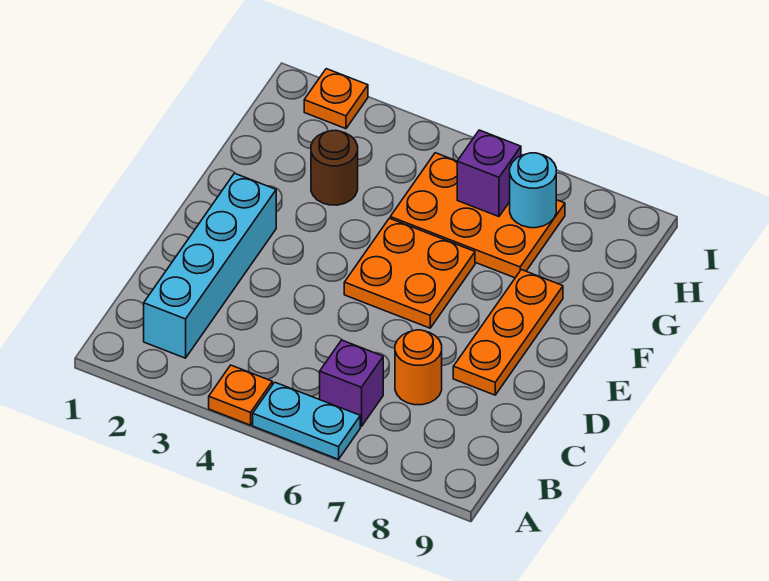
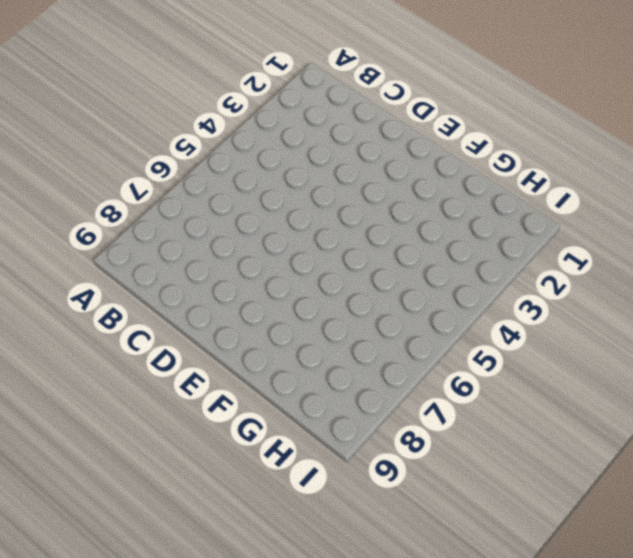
none -> orange plate A4 level 1
none -> cyan plate A5:A6 level 1
none -> cyan brick B2:E2 level 1

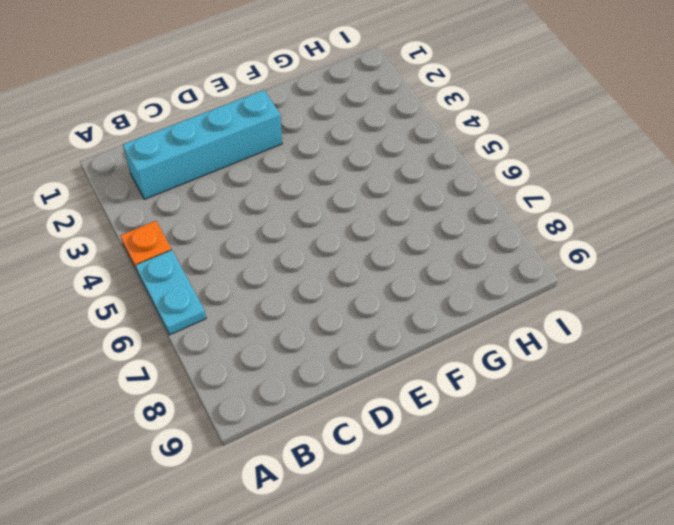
none -> purple brick B6 level 1
none -> orange round brick C7 level 1
none -> orange plate D8:F8 level 1

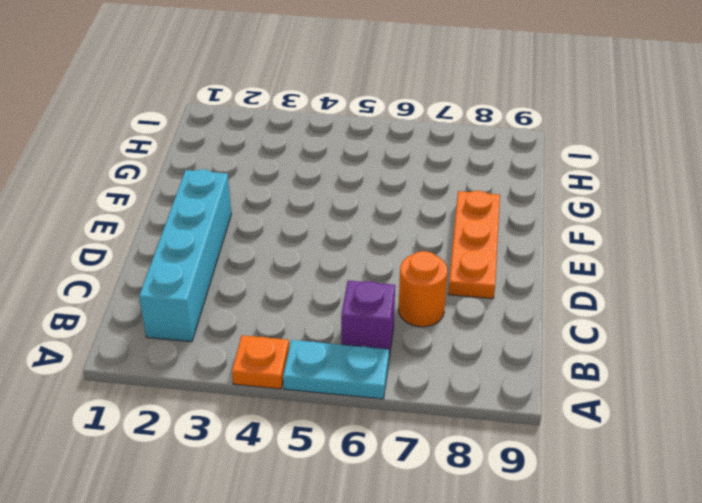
none -> orange plate E5:F6 level 1
none -> brown round brick G3 level 1
none -> orange plate G5:H7 level 1

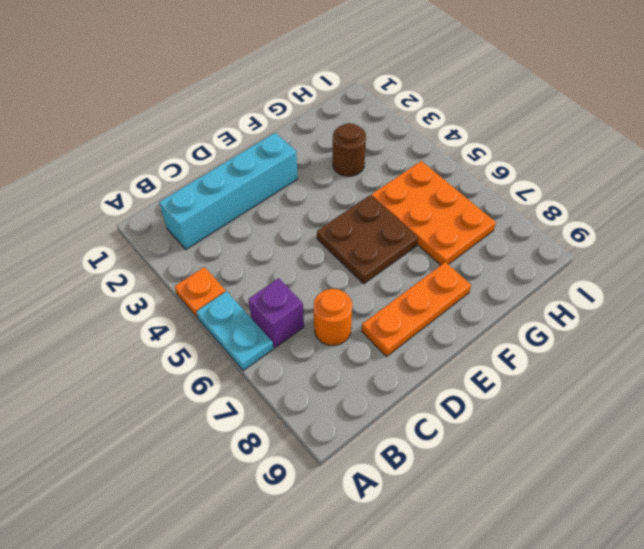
brown plate E5:F6 level 1 -> orange plate E5:F6 level 1
none -> orange plate I2 level 1
none -> purple brick H6 level 2
none -> cyan round brick H7 level 2

